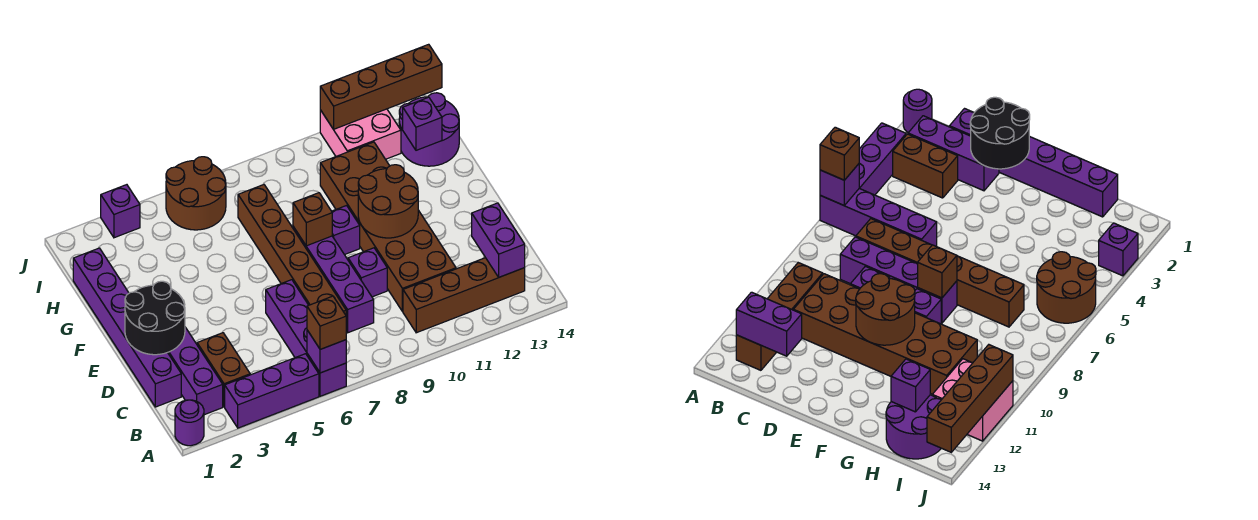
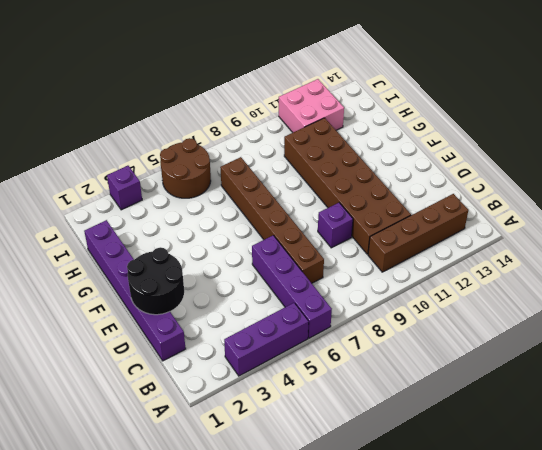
none -> purple round brick A1 level 1
none -> purple brick B2:D2 level 1
none -> brown brick B3:C3 level 1

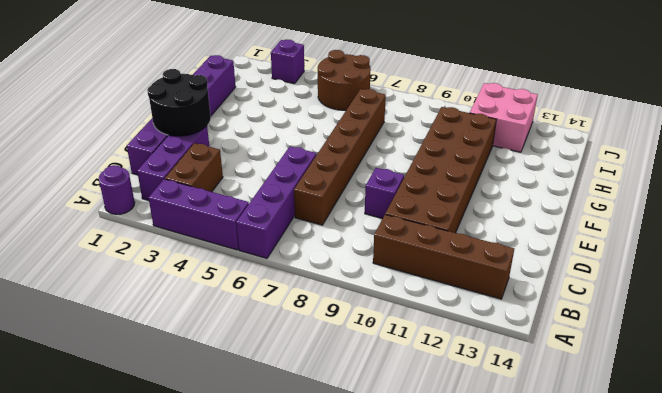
none -> purple brick C8:F8 level 1
none -> purple brick F9 level 1
none -> purple round brick H13:I14 level 1

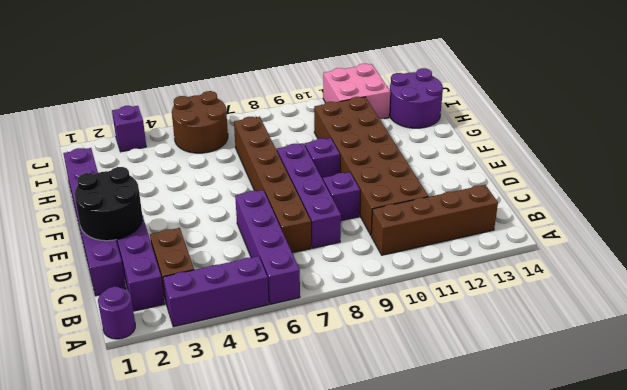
none -> purple brick A6 level 2
none -> purple brick B13:C13 level 2
none -> brown round brick E10:F11 level 2

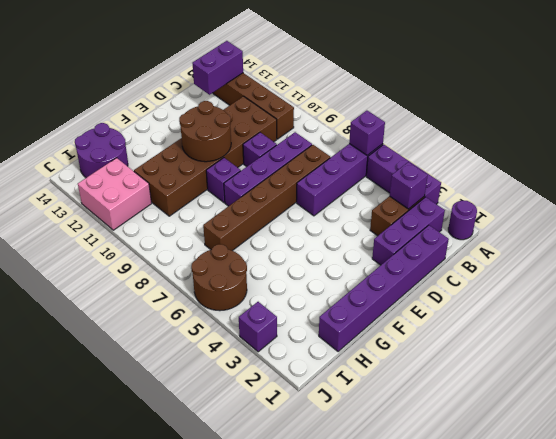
purple brick B3 level 2 -> purple brick H13 level 2
none -> black round brick D1:E2 level 2
none -> brown brick F8 level 2
none -> brown brick J11:J14 level 2

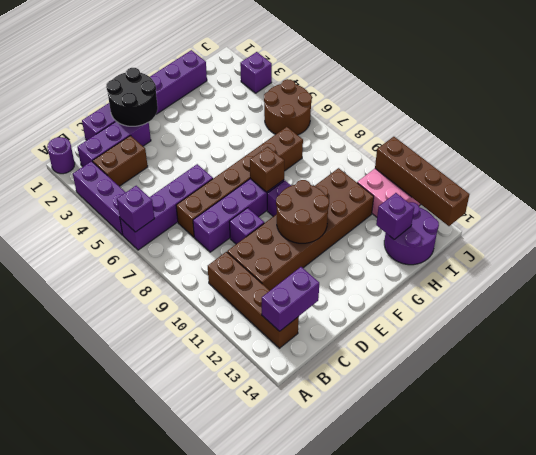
none -> brown brick A6 level 3

